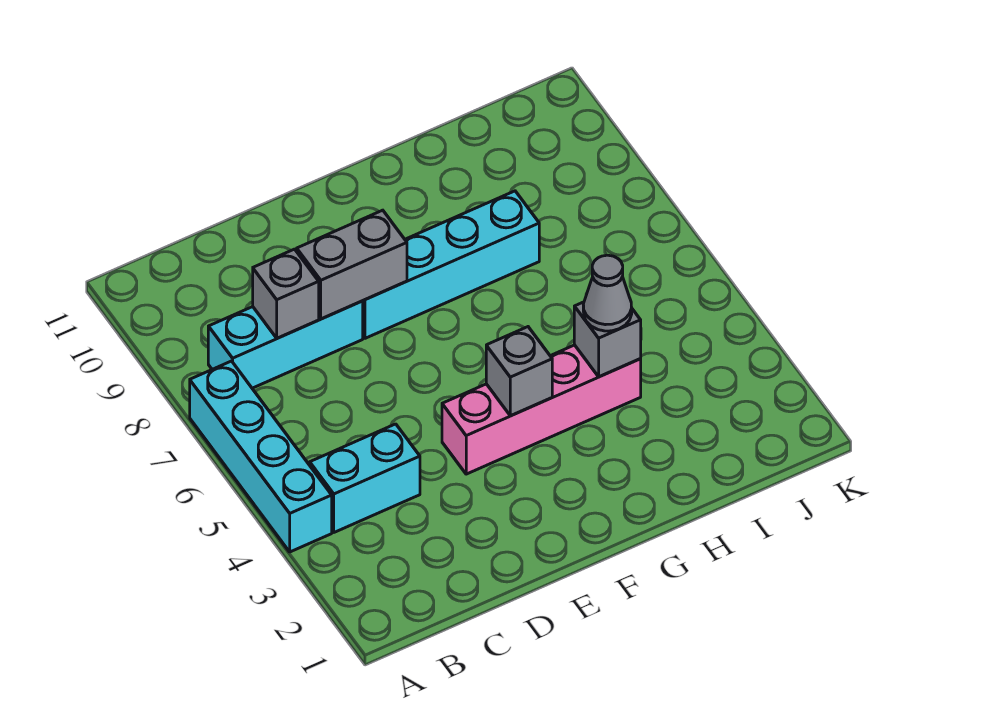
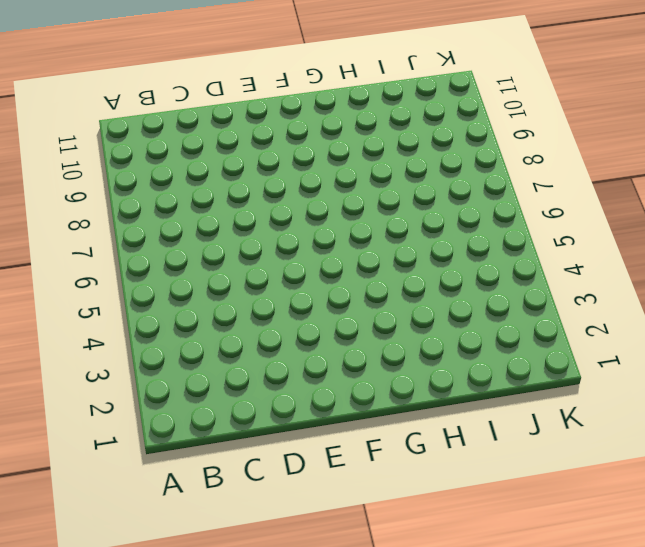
none -> cyan brick A4:A7 level 1
none -> cyan brick B4:C4 level 1

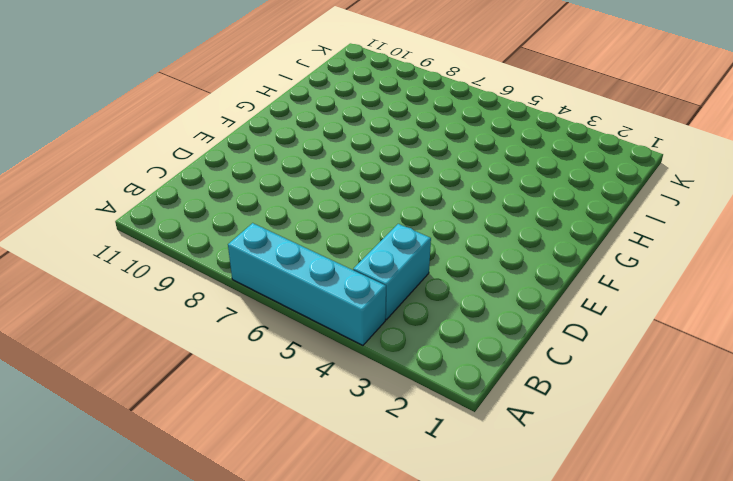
none -> cyan brick B8:D8 level 1
none -> pink brick E4:H4 level 1

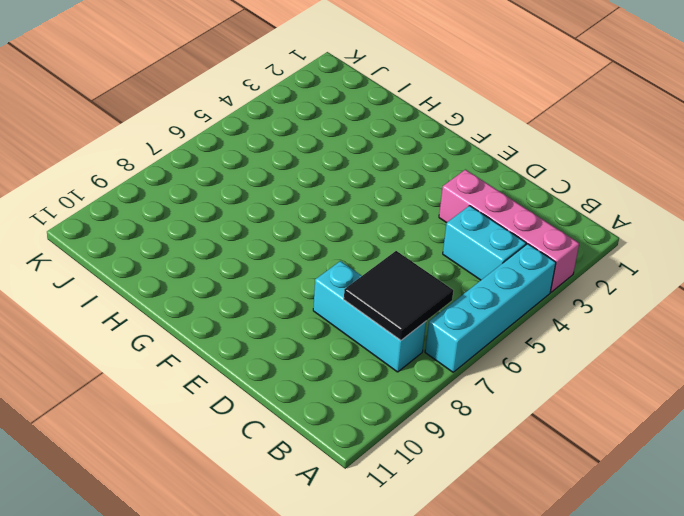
pink brick A3:D3 level 1 -> pink brick E4:H4 level 1
black tile B7:C8 level 2 -> grey brick C8 level 2
none -> cyan brick E8:H8 level 1
none -> grey brick D8:E8 level 2

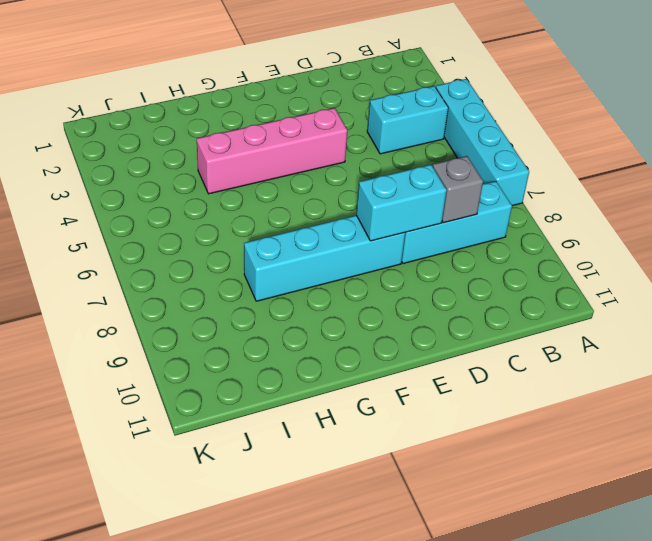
cyan brick D8:E8 level 2 -> grey brick D8:E8 level 2
none -> grey brick F4 level 2
none -> grey brick H4 level 2

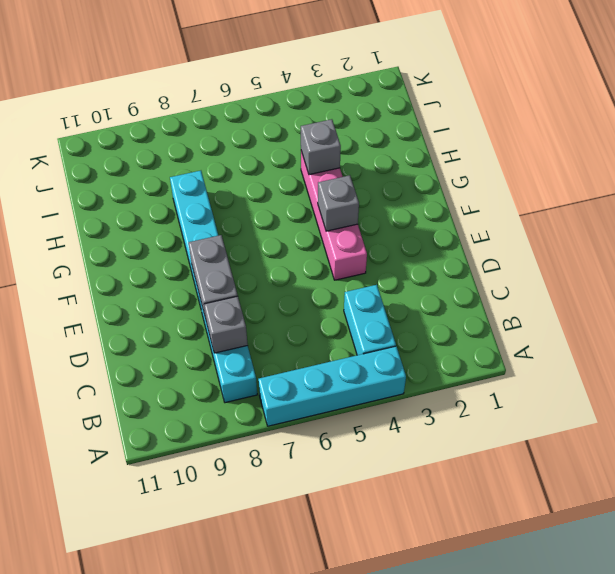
none -> grey cone H4 level 3

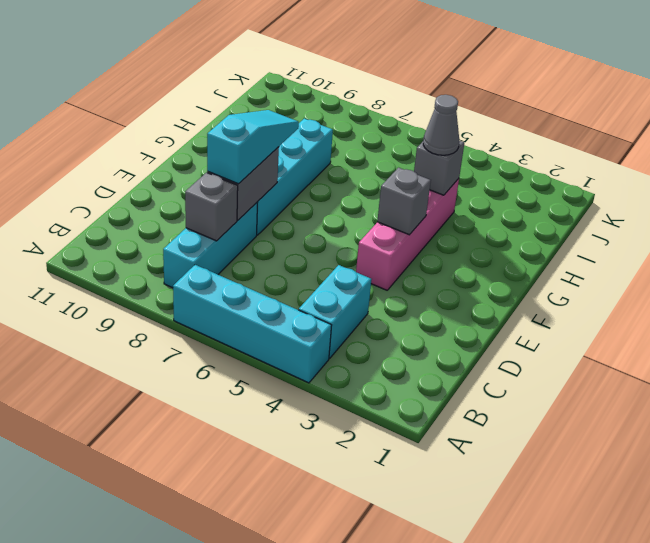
cyan slope D8:F8 level 3 top D -> none

